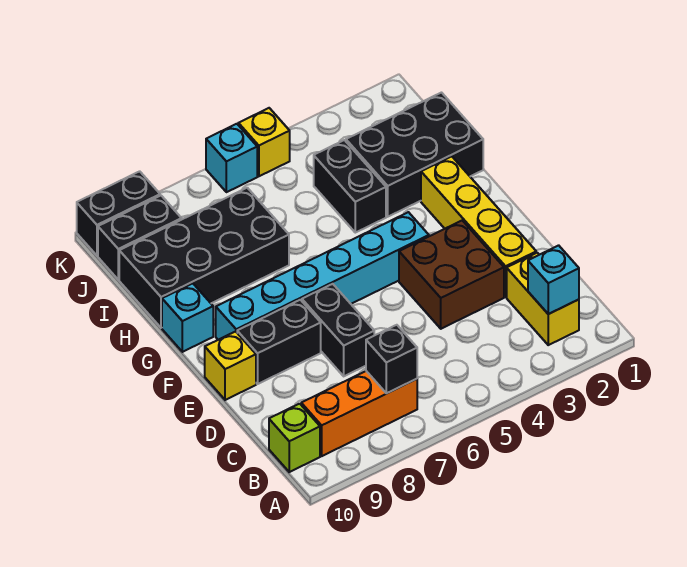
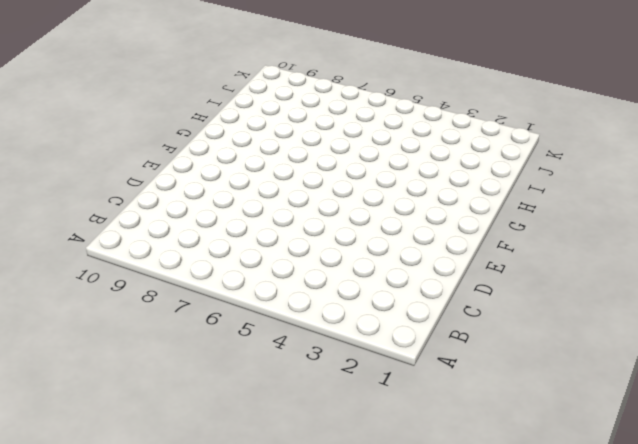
none -> yellow brick B2:C2 level 1
none -> orange brick B7:B9 level 1
none -> lime brick B10 level 1

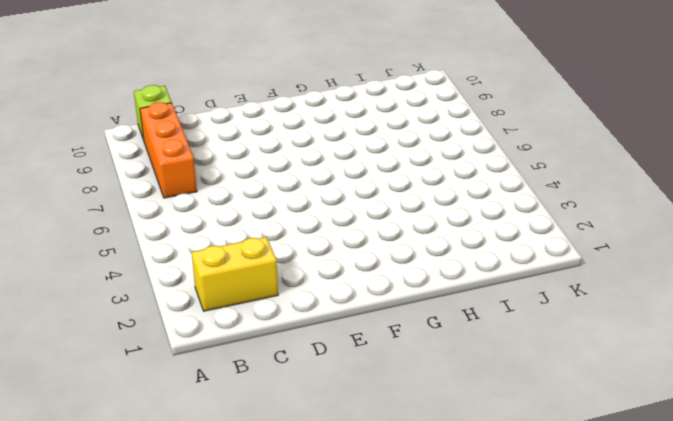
none -> yellow brick D2:G2 level 1
none -> brown brick D3:E4 level 1
none -> black brick D7:E7 level 1

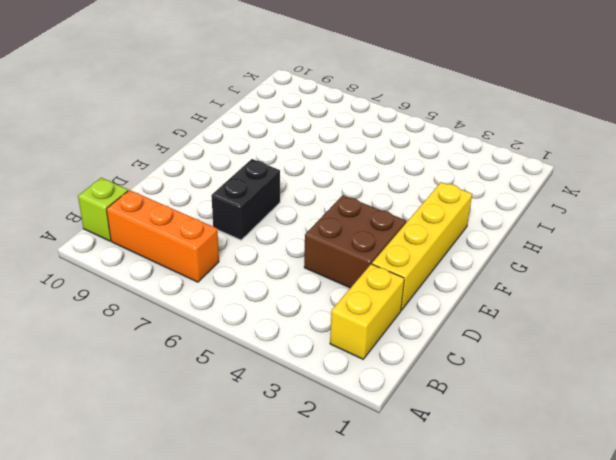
none -> black brick E8:E9 level 1
none -> yellow brick E10 level 1
none -> cyan brick F4:F9 level 1

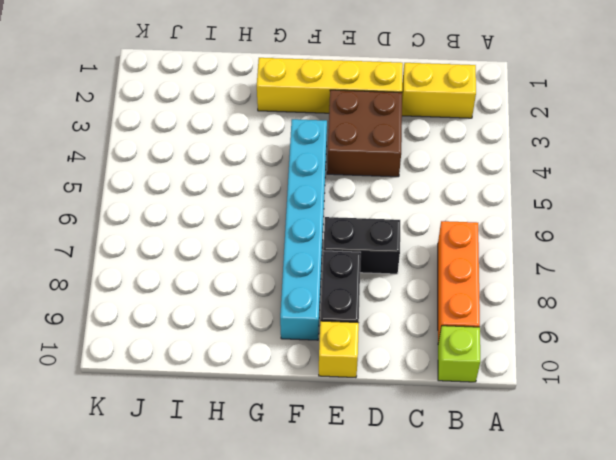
none -> cyan brick G10 level 1
none -> black brick H1:I3 level 1
none -> black brick H4:I4 level 1

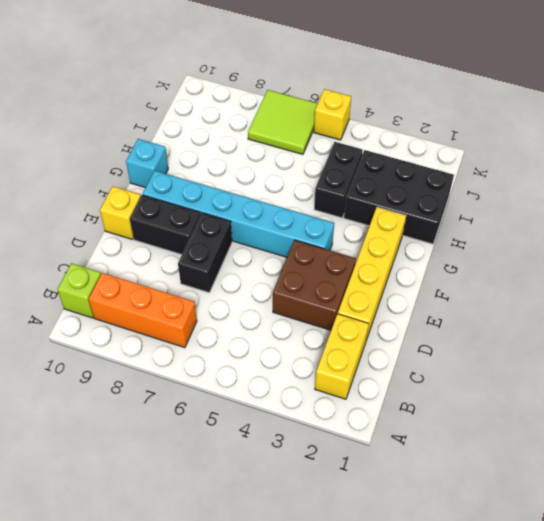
lime tile J6:K7 level 1 -> cyan brick K6 level 1
none -> black brick H7:I10 level 1
none -> black brick J9:J10 level 1
none -> black brick K9:K10 level 1

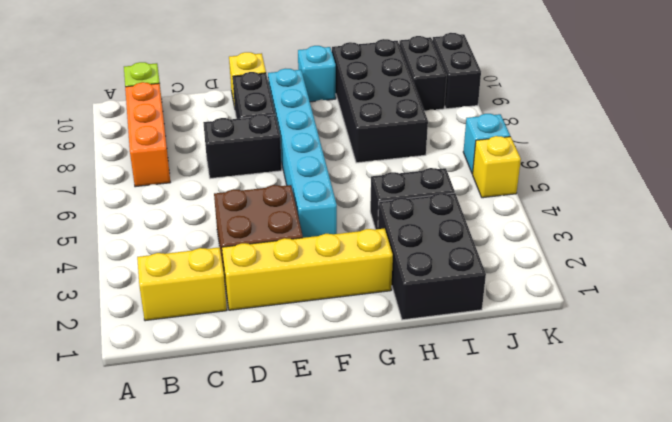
none -> cyan brick B2 level 2
none -> black brick B7 level 2

